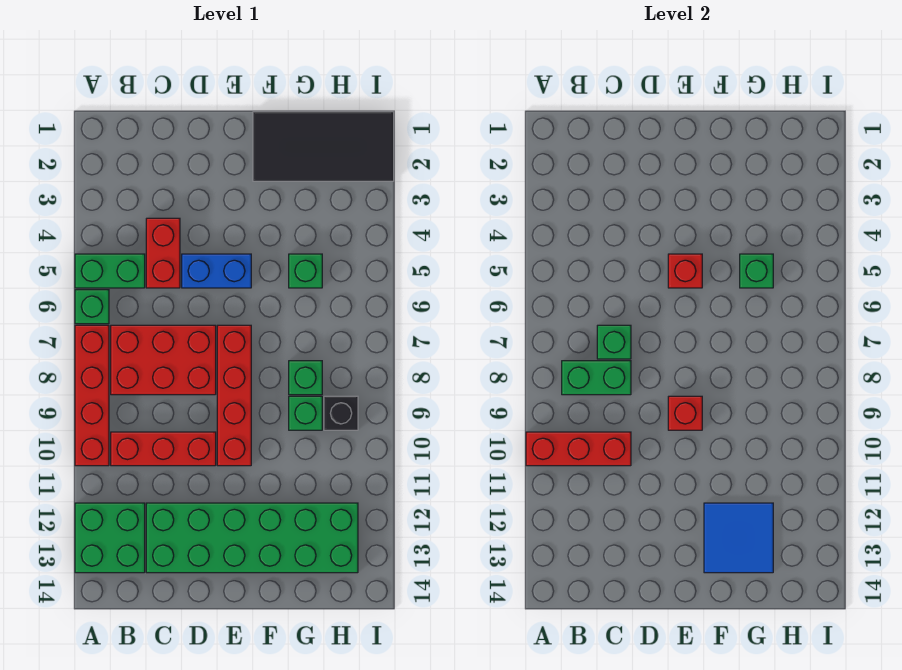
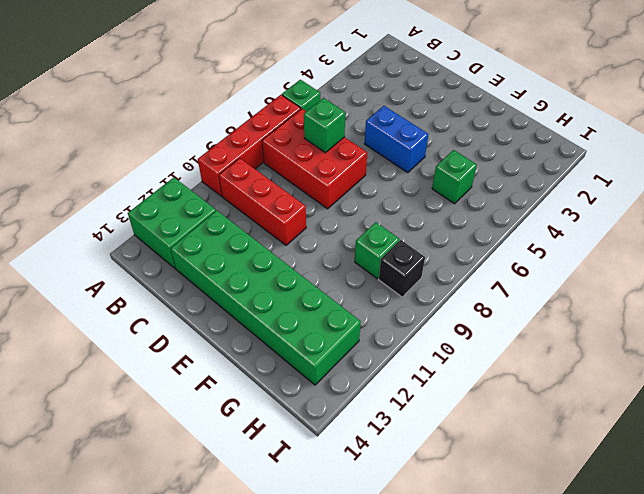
none -> green brick A5:B5 level 1
none -> red brick C4:C5 level 1
none -> red brick E7:E10 level 1

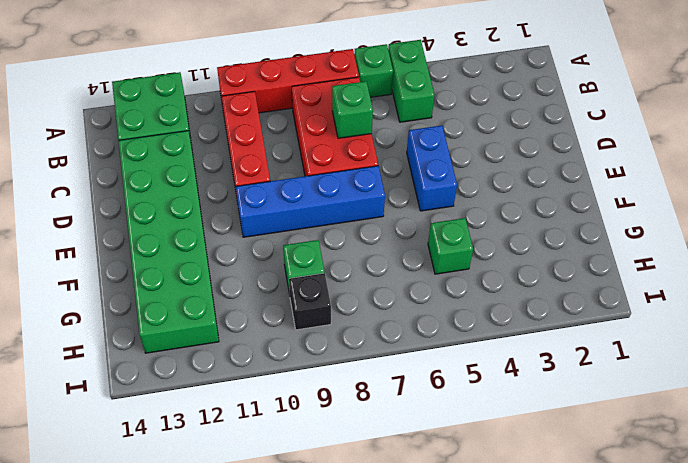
blue brick E7:E10 level 1 -> red brick E7:E10 level 1
none -> red brick C4:C5 level 1
none -> black tile F1:I2 level 1
none -> green brick G8 level 1

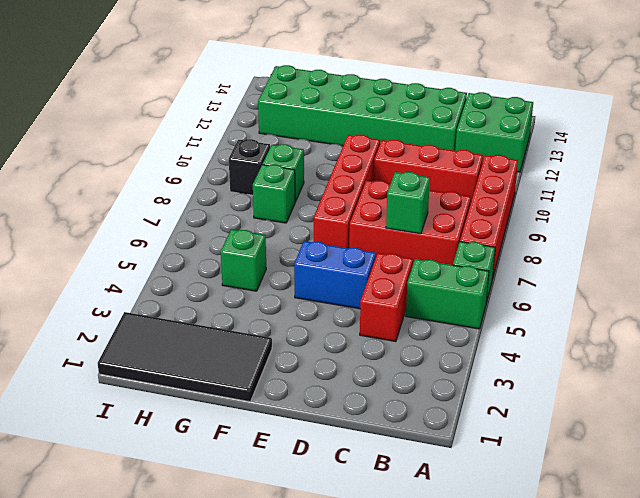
none -> red brick A10:C10 level 2
none -> green brick B8:C8 level 2
none -> red brick E5 level 2

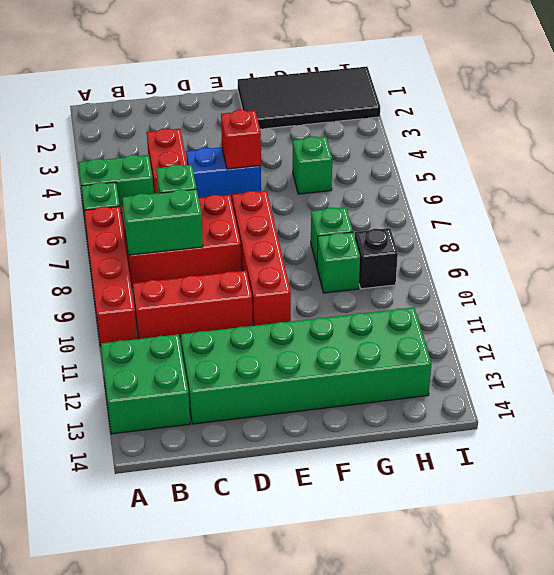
none -> red brick A10:C10 level 2
none -> red brick E9 level 2
none -> blue tile F12:G13 level 2

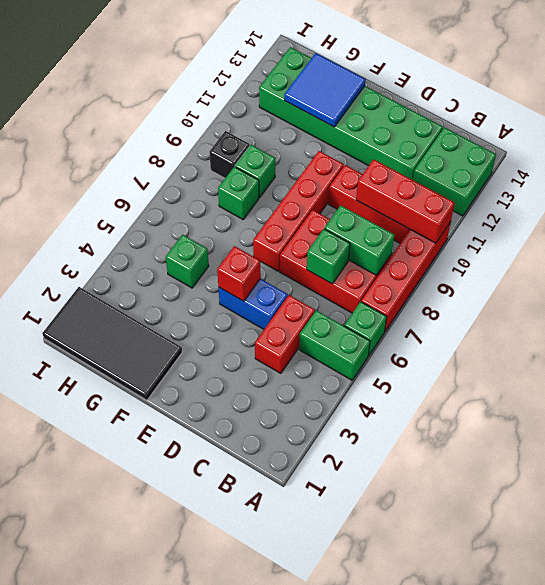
none -> red brick E9 level 2
none -> green brick G5 level 2

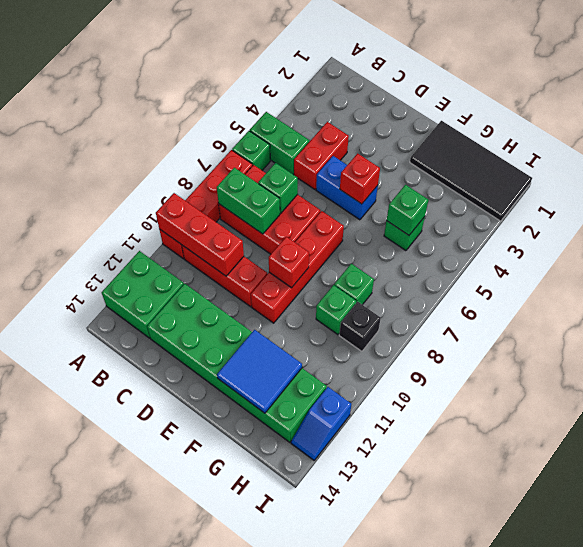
blue slope I12:I13 level 1 top 12 -> none

